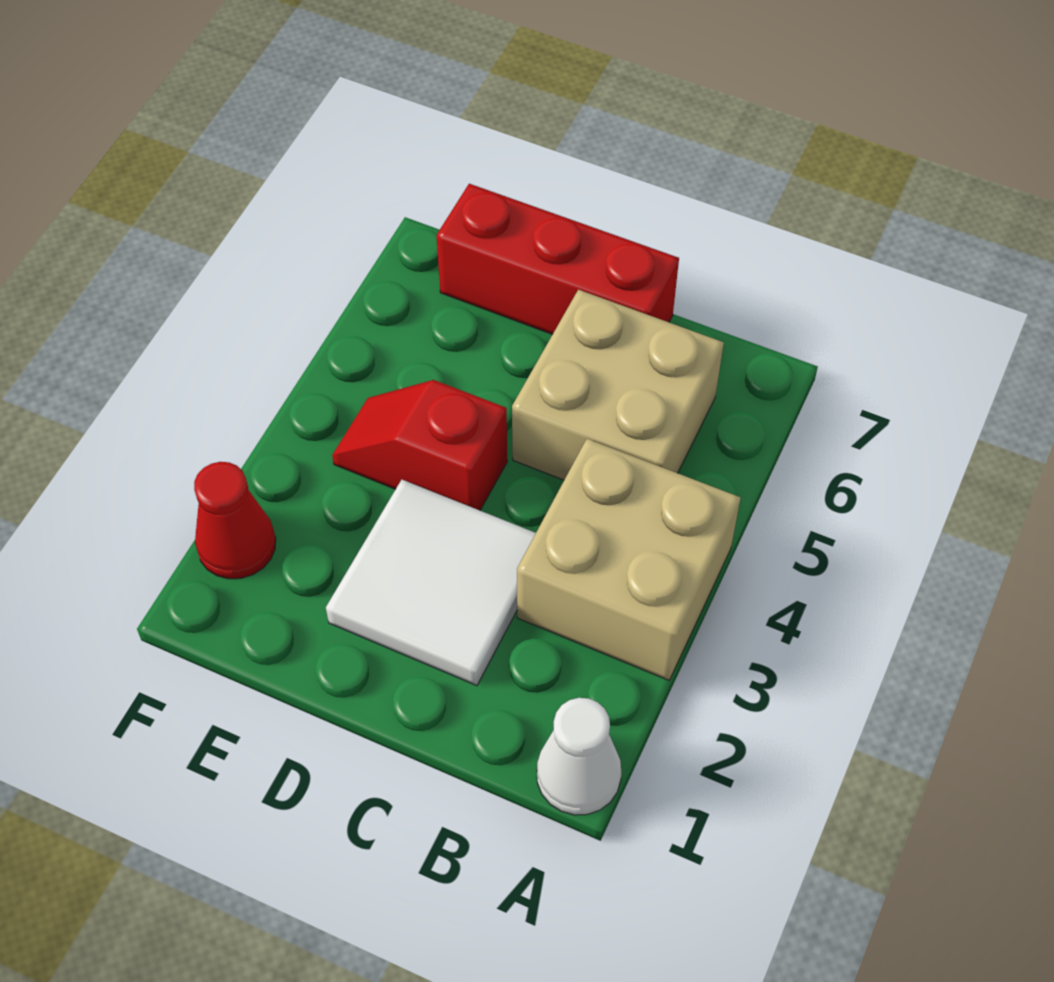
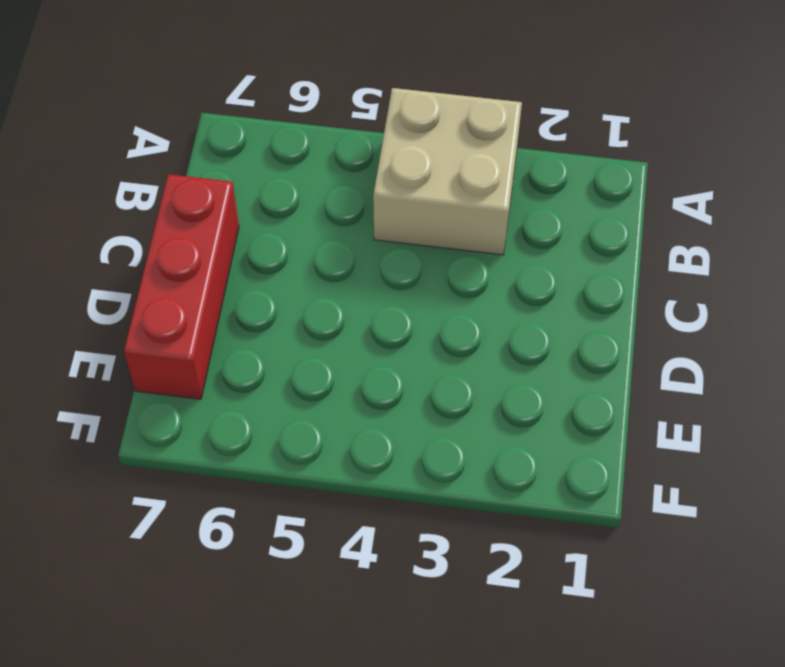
none -> white cone A1 level 1
none -> tan brick B5:C6 level 1

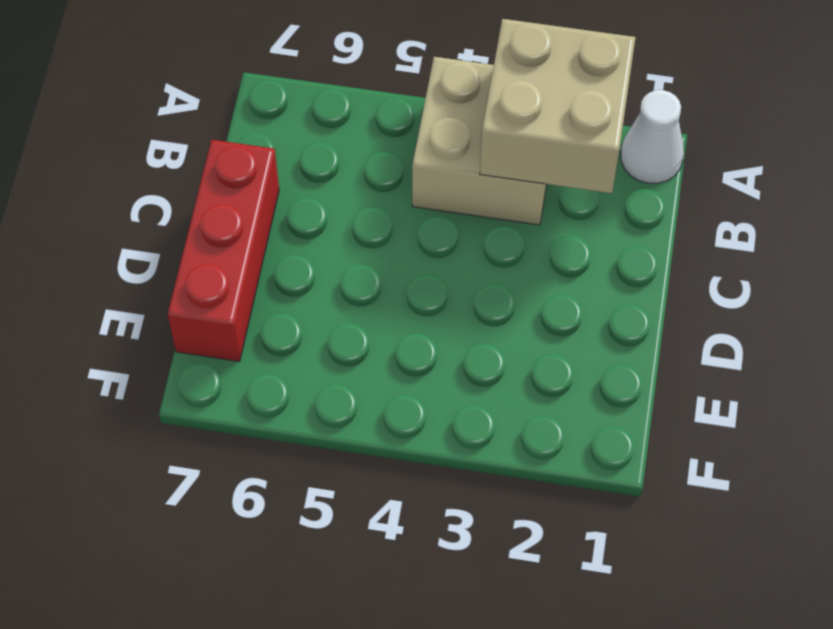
tan brick A2:B3 level 2 -> tan brick B5:C6 level 1
none -> white tile C2:D3 level 1
none -> red slope D4:E4 level 1 top D

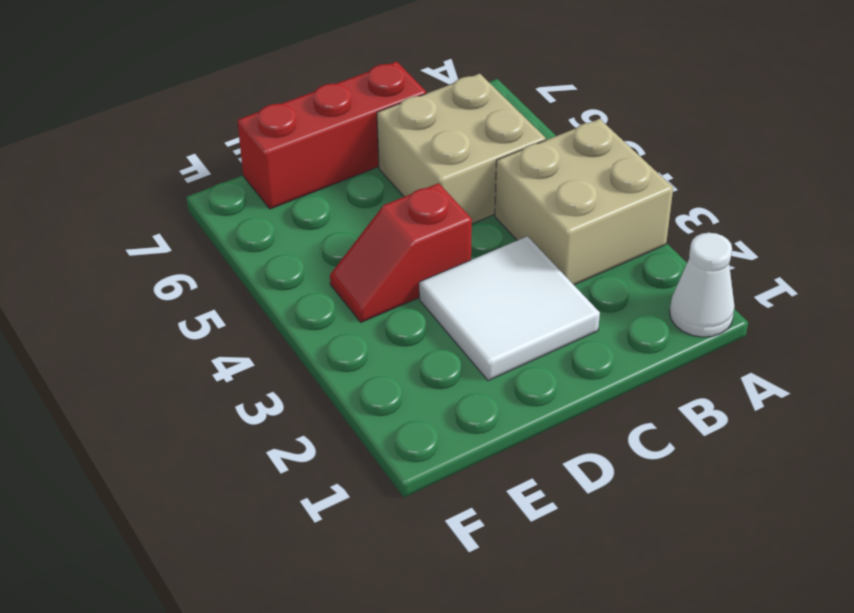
none -> red cone F2 level 1

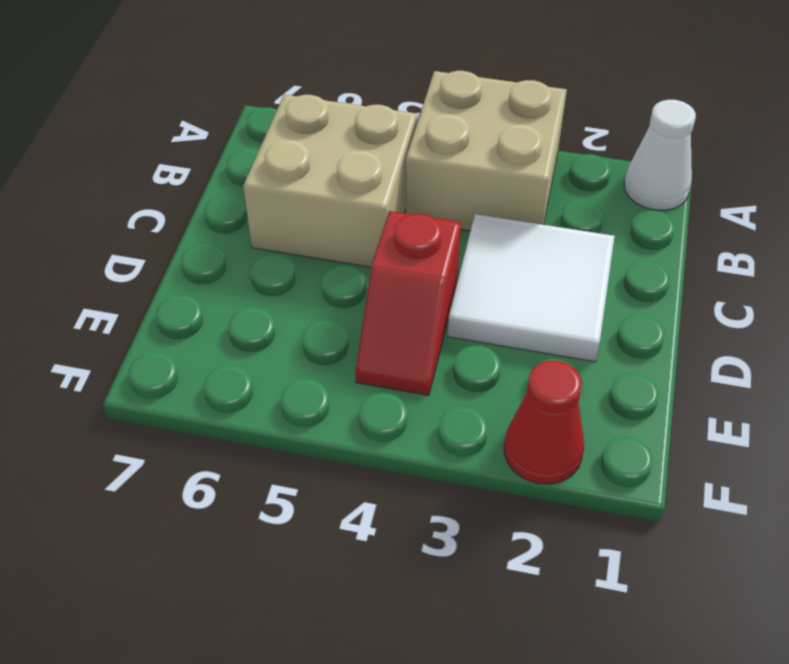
none -> red brick C7:E7 level 1

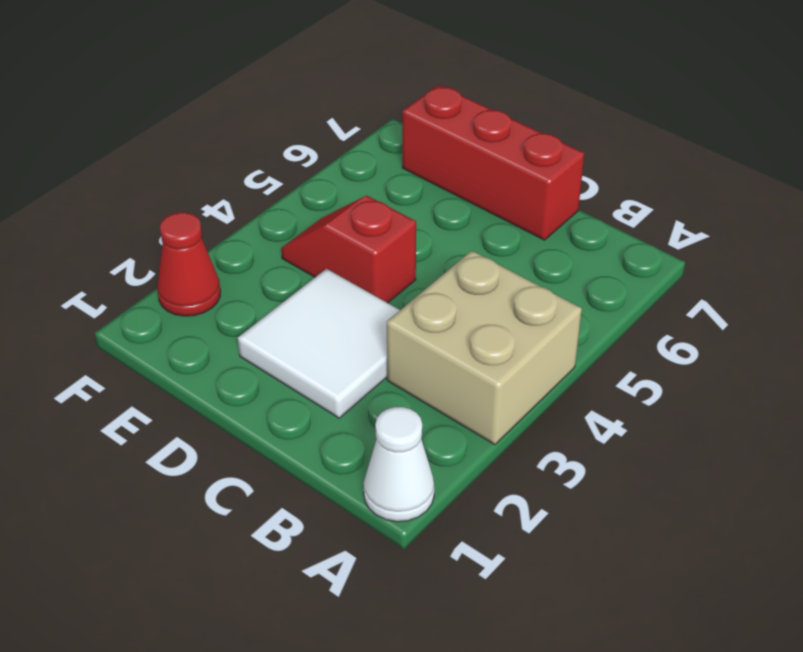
none -> tan brick B5:C6 level 1

